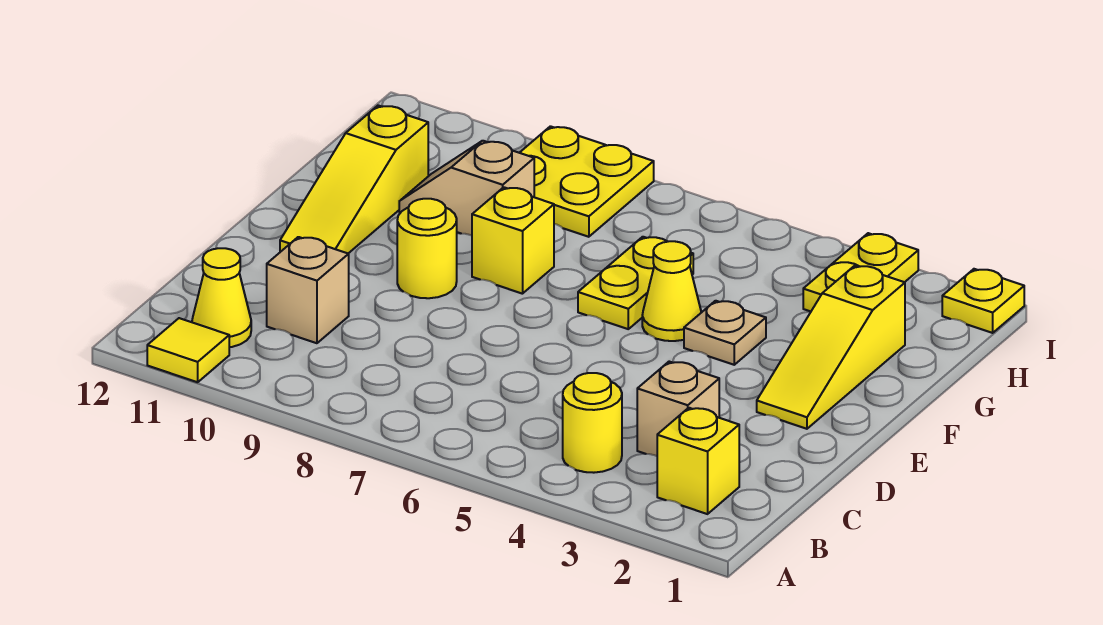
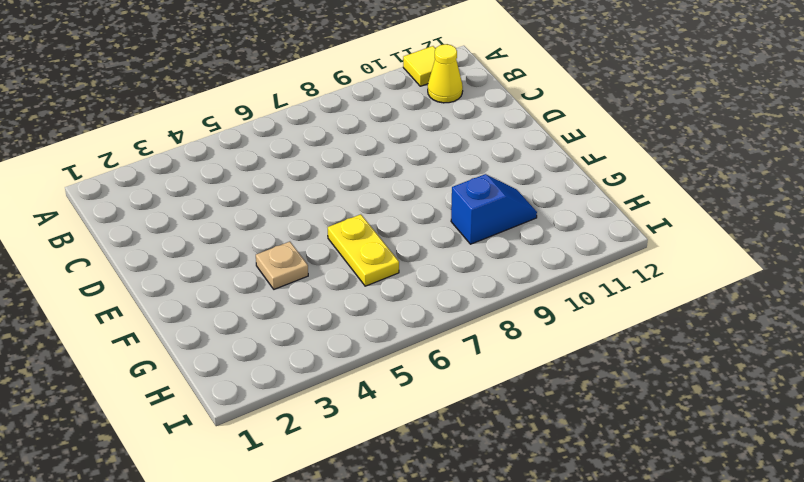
blue slope G9:G10 level 1 top 9 -> tan slope G9:G10 level 1 top 9
none -> yellow brick B2 level 1
none -> yellow round brick B4 level 1
none -> tan brick C3 level 1

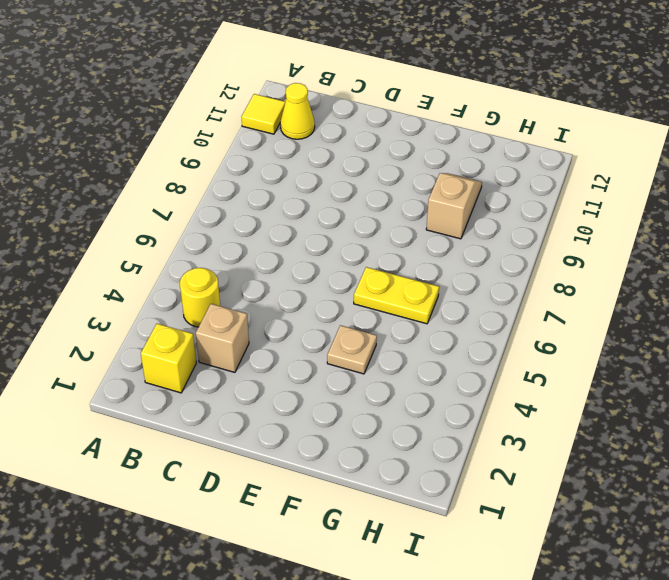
none -> tan brick C10 level 1
none -> yellow slope E2:G2 level 1 top G
none -> yellow round brick E9 level 1

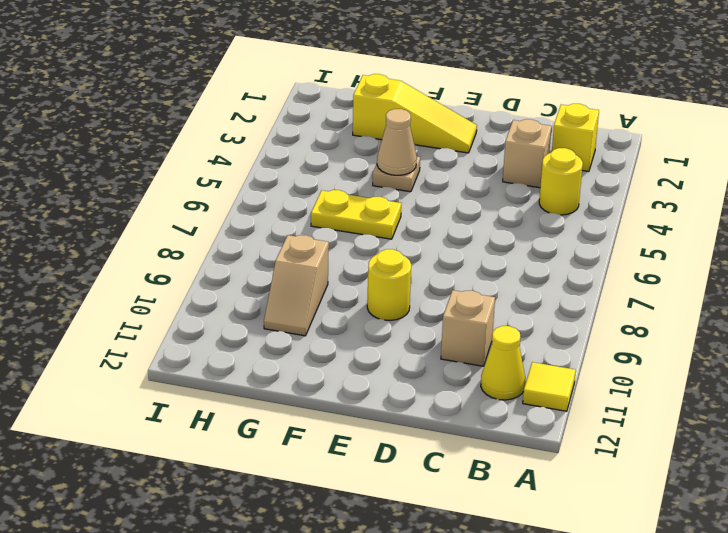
tan cone F4 level 2 -> none
none -> yellow slope E11:G11 level 1 top G
none -> yellow cone F5 level 1
none -> yellow brick F8 level 1

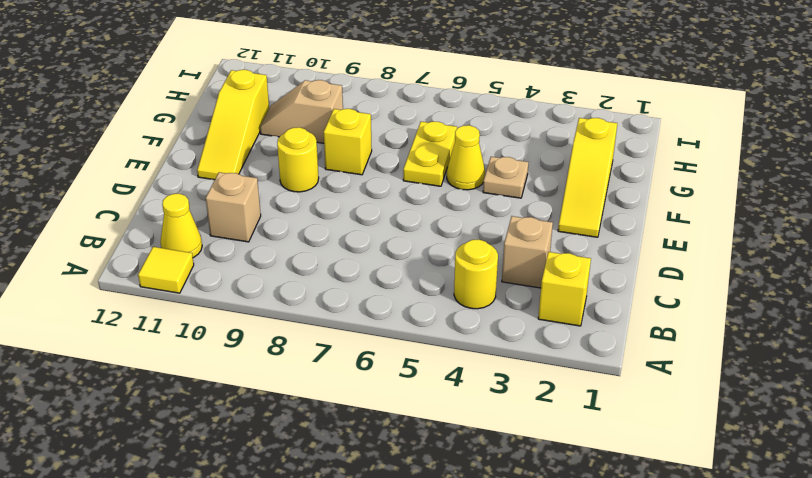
none -> yellow plate H3:I3 level 1
none -> yellow plate H8:I9 level 1
none -> yellow plate I1 level 1

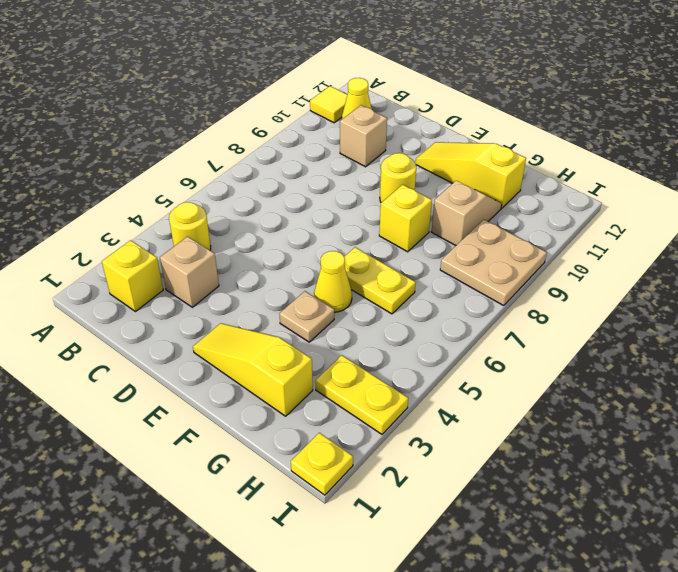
tan plate H8:I9 level 1 -> yellow plate H8:I9 level 1

